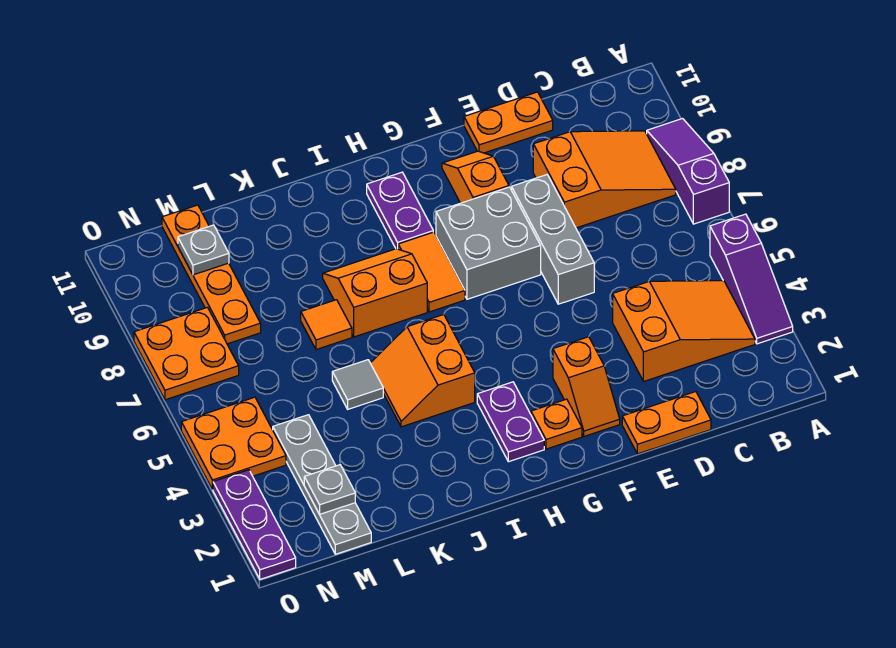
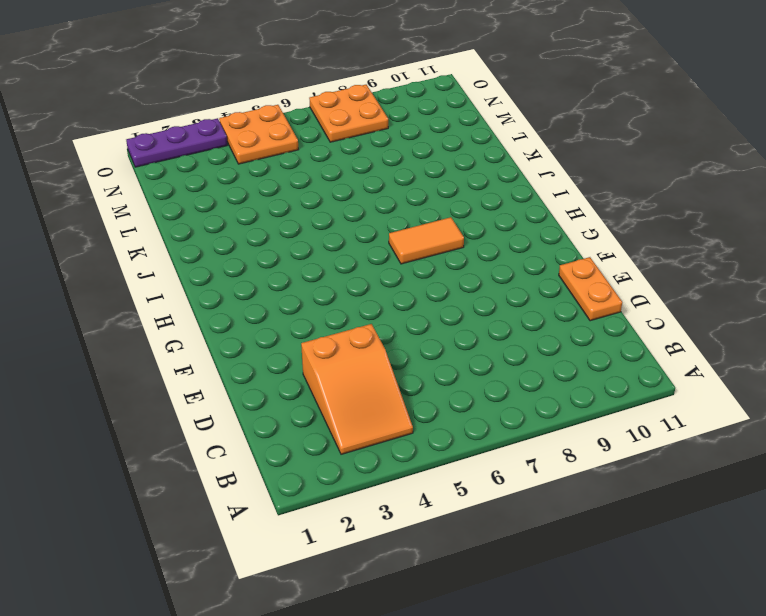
none -> purple slope A3:A5 level 1 top 5
none -> purple slope A7:A9 level 1 top 7
none -> orange slope B8:D9 level 1 top D

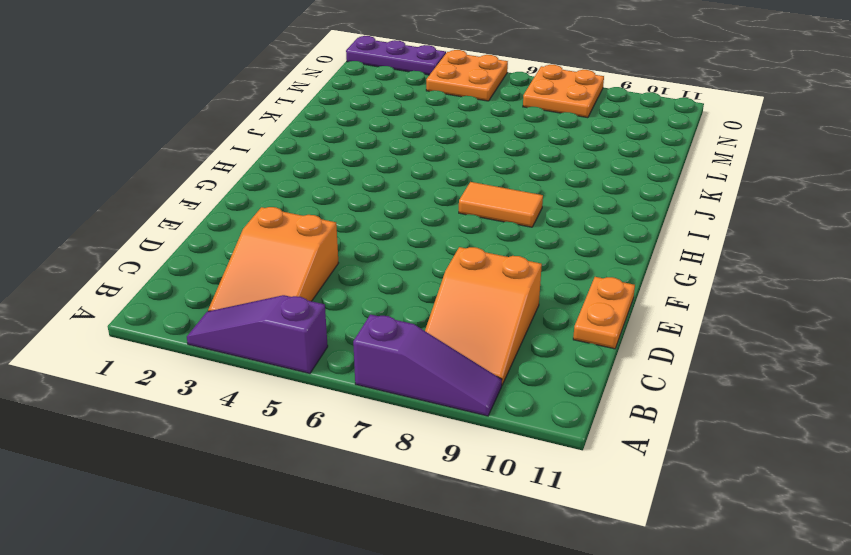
none -> orange plate D1:E1 level 1
none -> grey brick E6:E8 level 1
none -> orange slope F2:F3 level 1 top 3

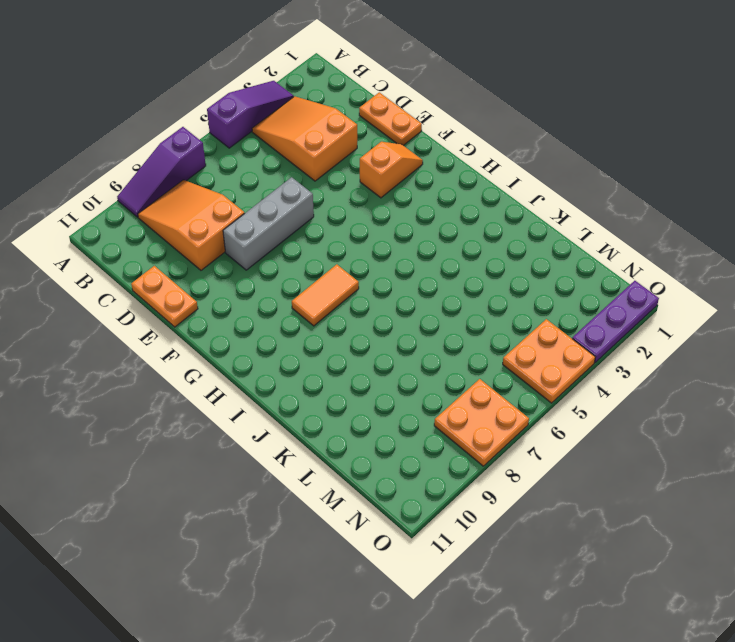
none -> grey brick F7:G8 level 1
none -> orange slope F9:F10 level 1 top 9
none -> orange plate G2 level 1

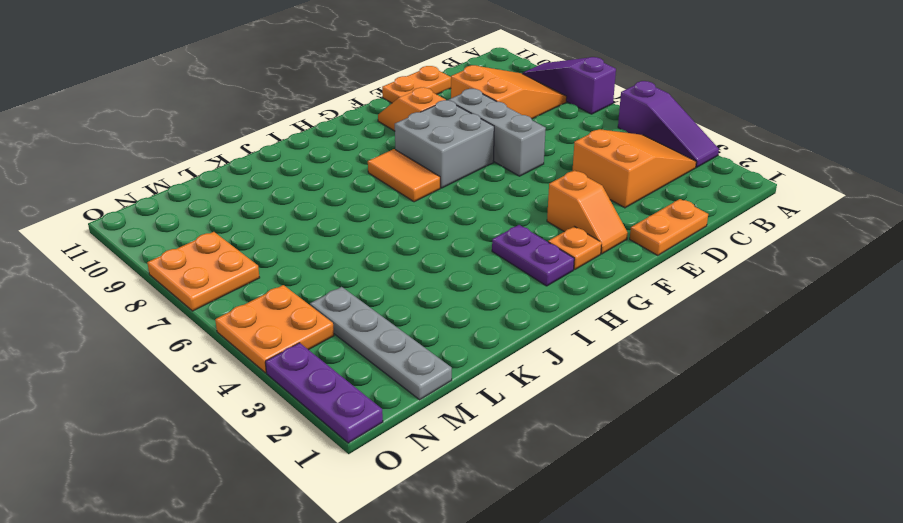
none -> purple plate H9:H10 level 1
none -> orange slope I4:J5 level 1 top I
none -> orange slope I7:J8 level 1 top 7

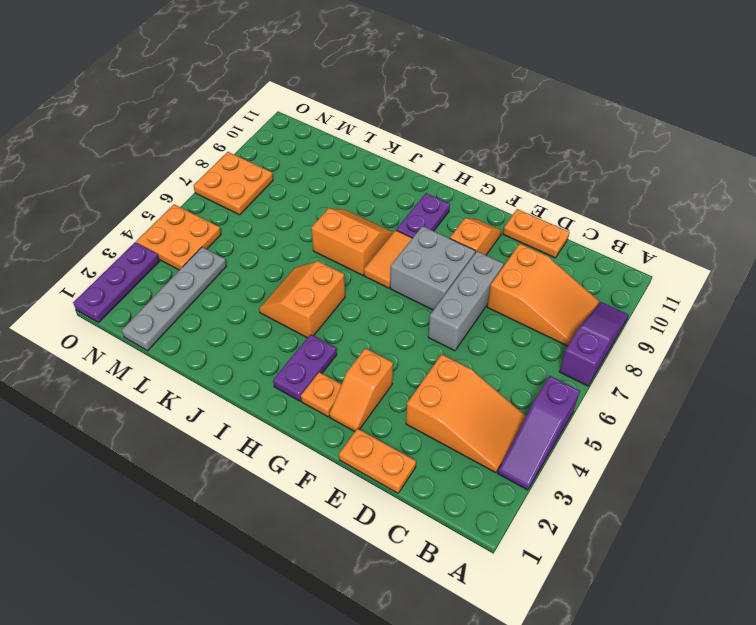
none -> grey tile K5 level 1
none -> orange tile K7 level 1
none -> orange plate M8:M11 level 1

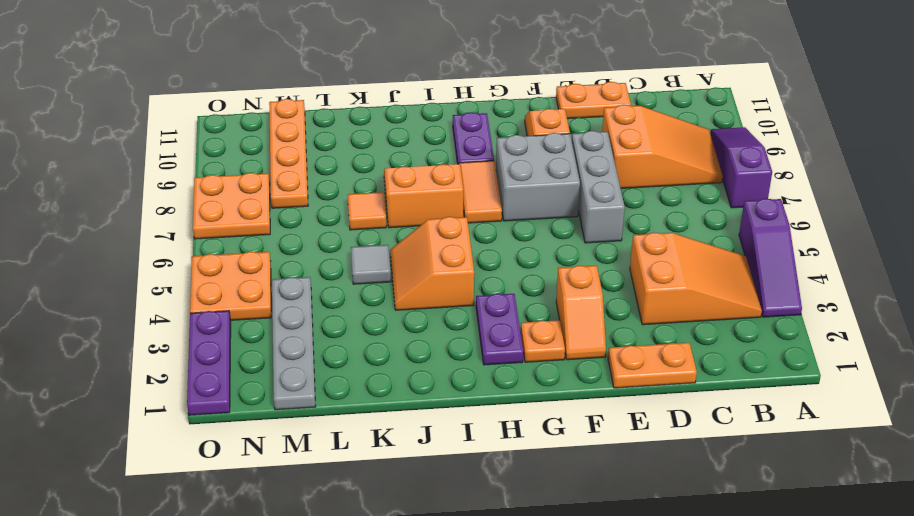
none -> grey plate M2 level 2
none -> grey plate M10 level 2

